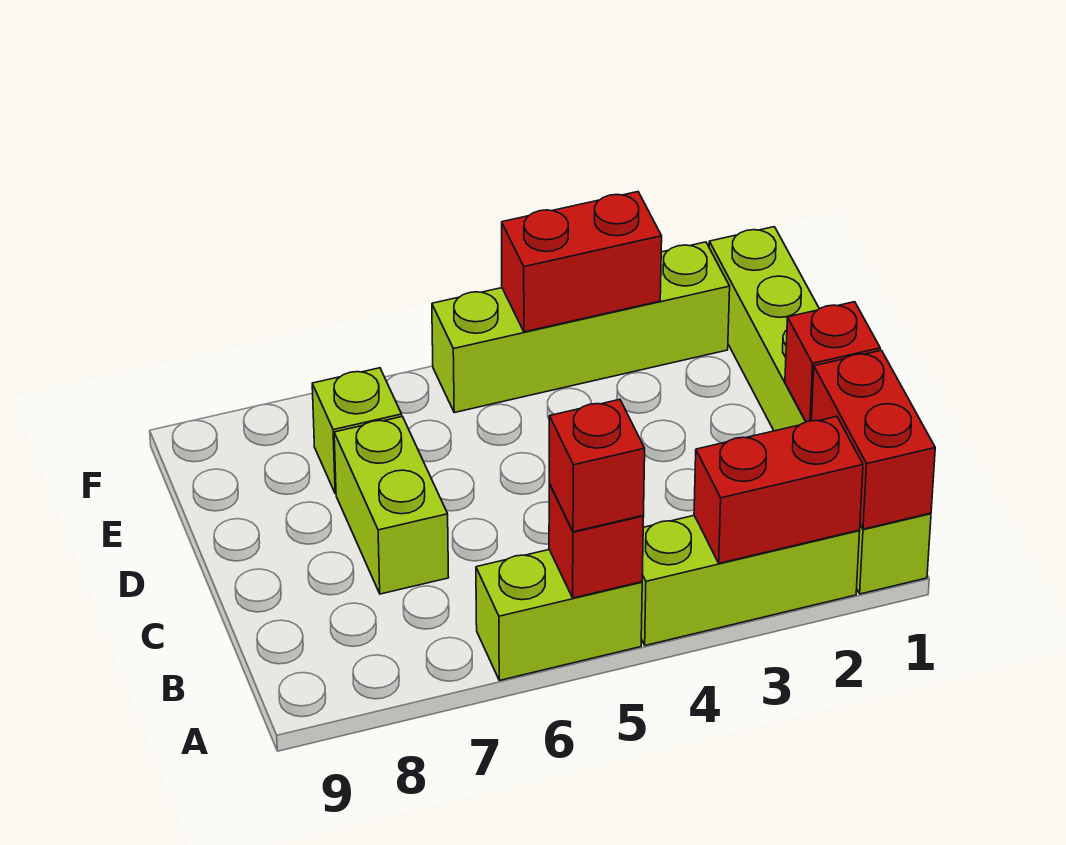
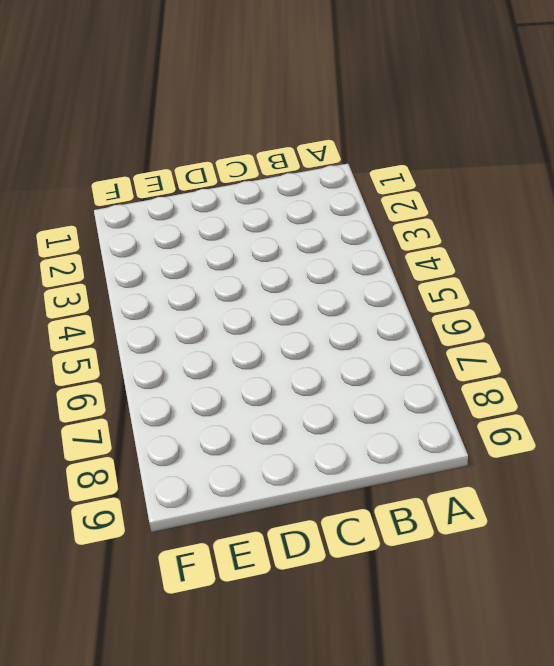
none -> lime brick A1:F1 level 1
none -> lime brick A2:A4 level 1
none -> lime brick A5:A6 level 1

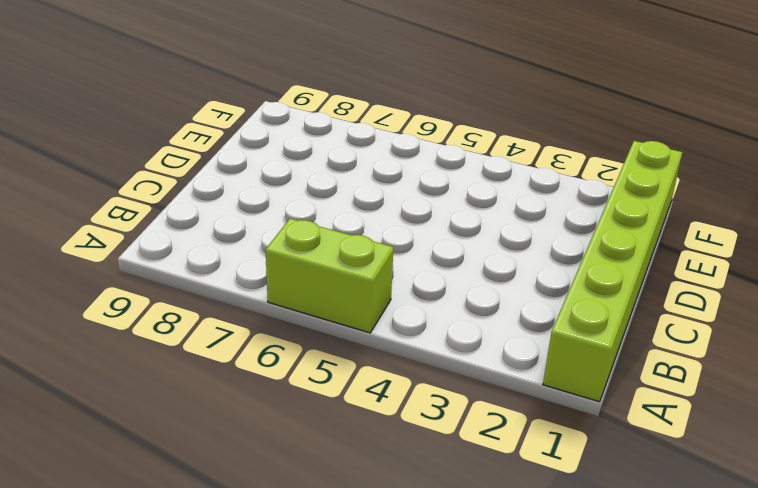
none -> lime brick A2:A4 level 1
none -> lime brick C7:D7 level 1
none -> lime brick E7 level 1

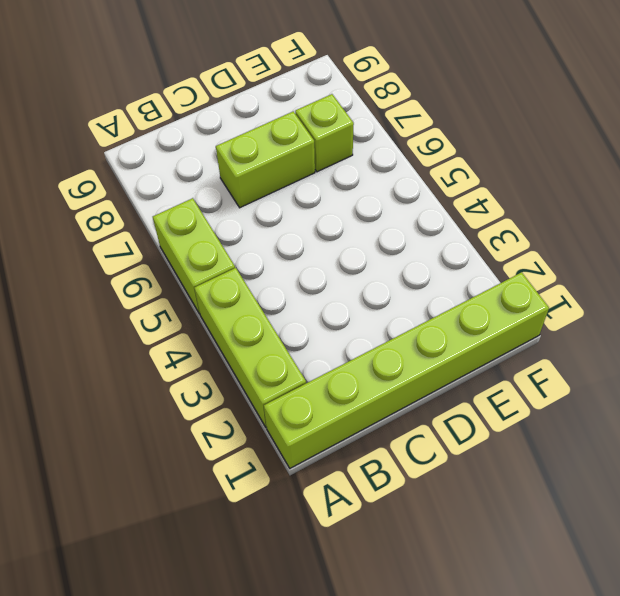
none -> lime brick F2:F5 level 1
none -> red brick A1:B1 level 2
none -> red brick A2:A3 level 2

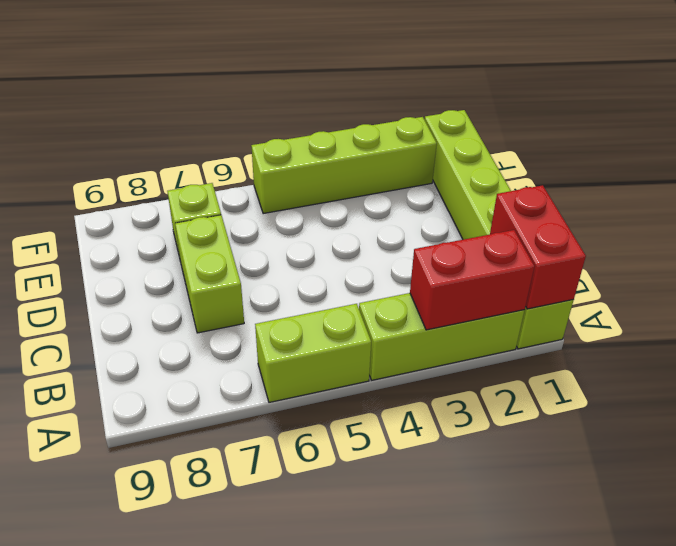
none -> red brick A5 level 2
none -> red brick C1 level 2
none -> red brick F3:F4 level 2

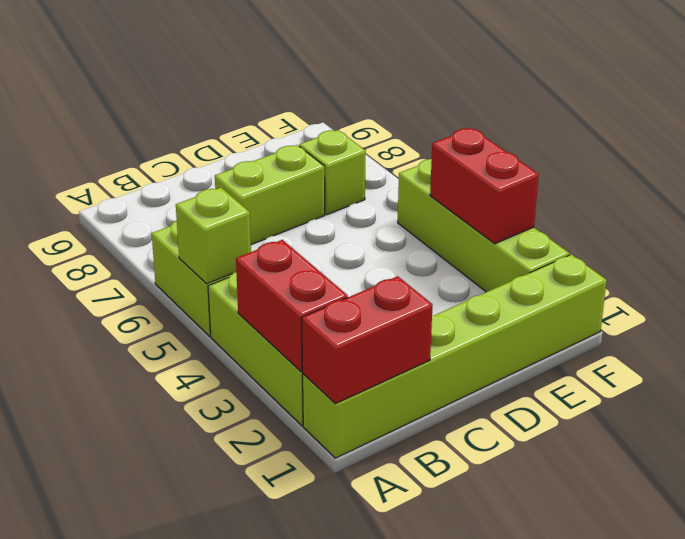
lime brick A5 level 2 -> red brick A5 level 2
none -> red brick C1 level 2
none -> red brick A5 level 3

